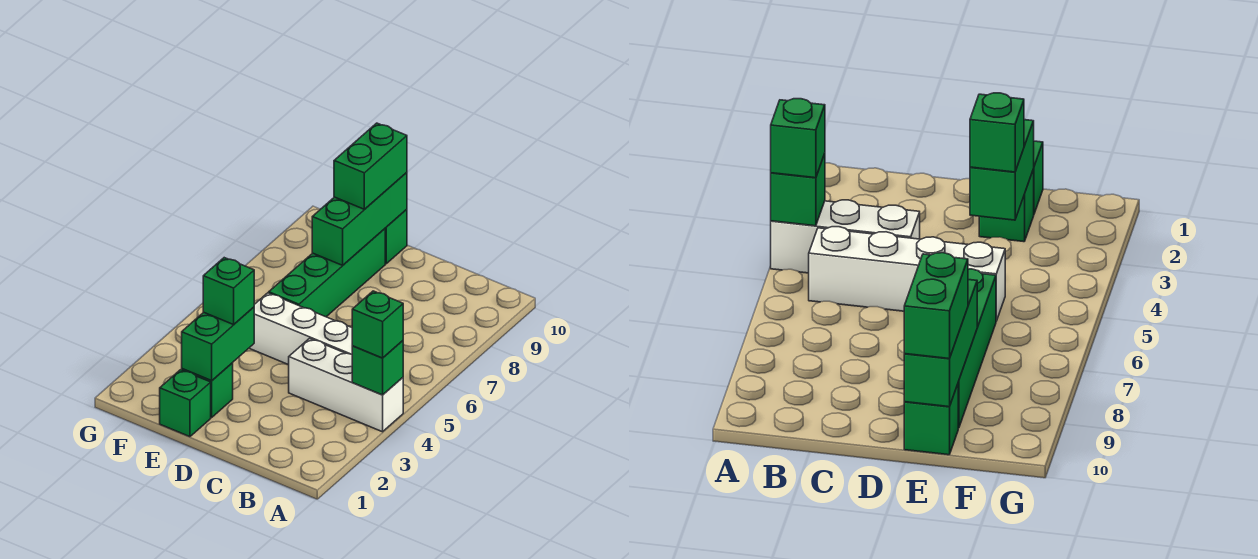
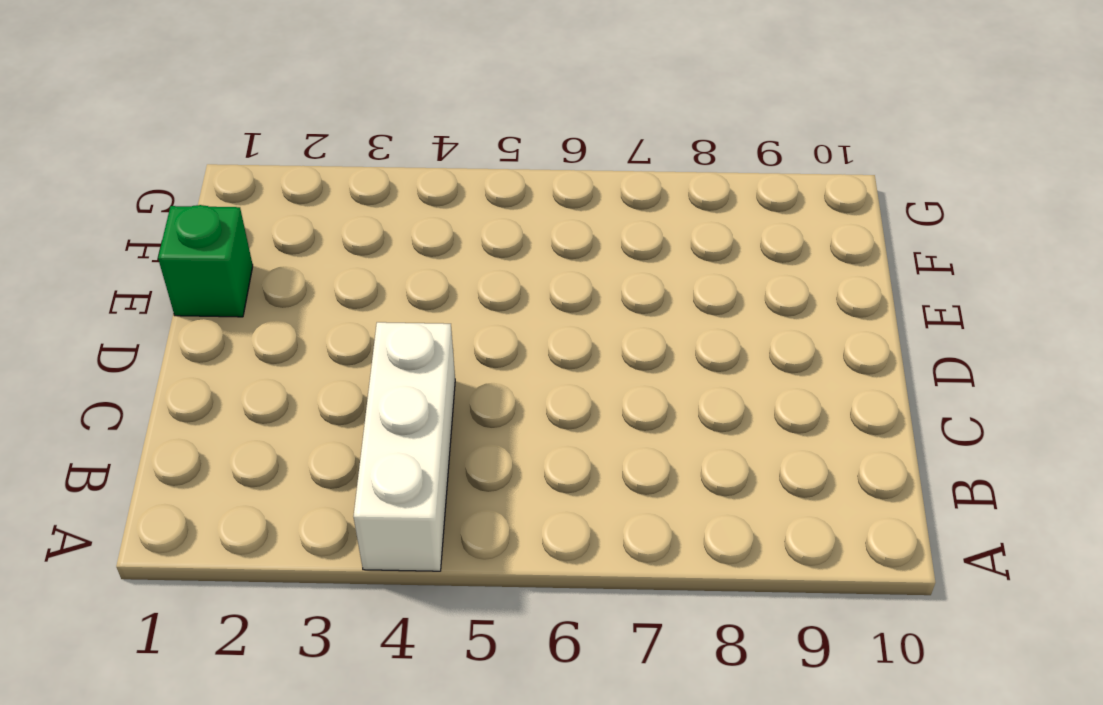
none -> white brick B5:E5 level 1
none -> green brick E2 level 1
none -> green brick E6:E9 level 1

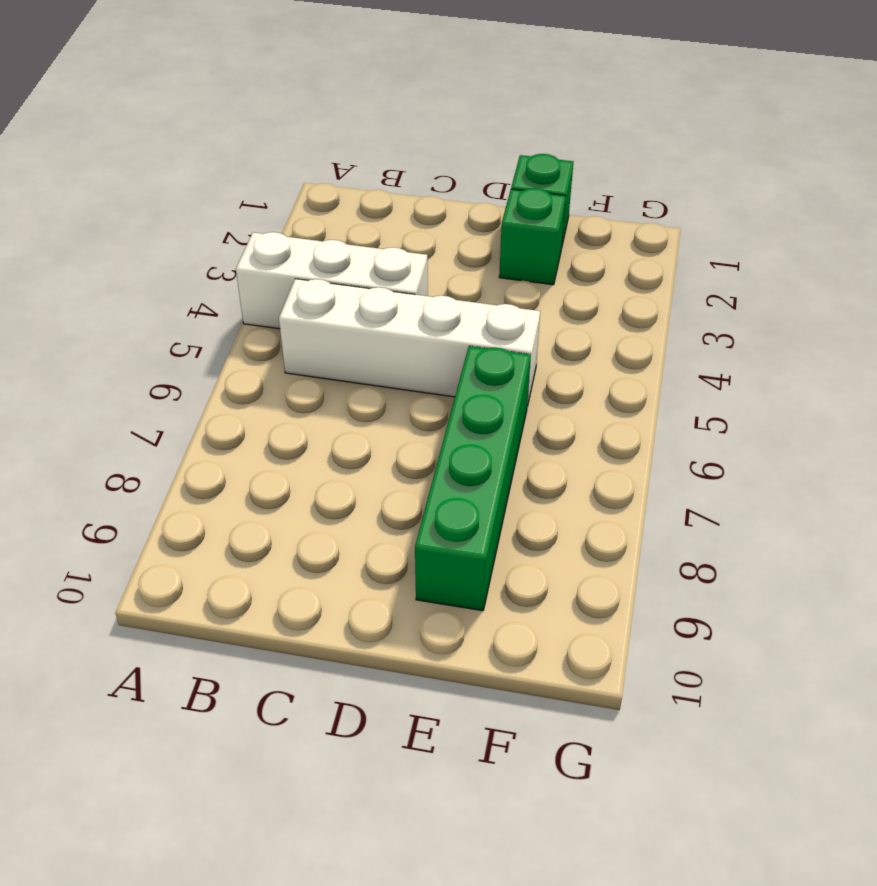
none -> green brick E10 level 1
none -> green brick A4 level 2
none -> green brick E2:E3 level 2

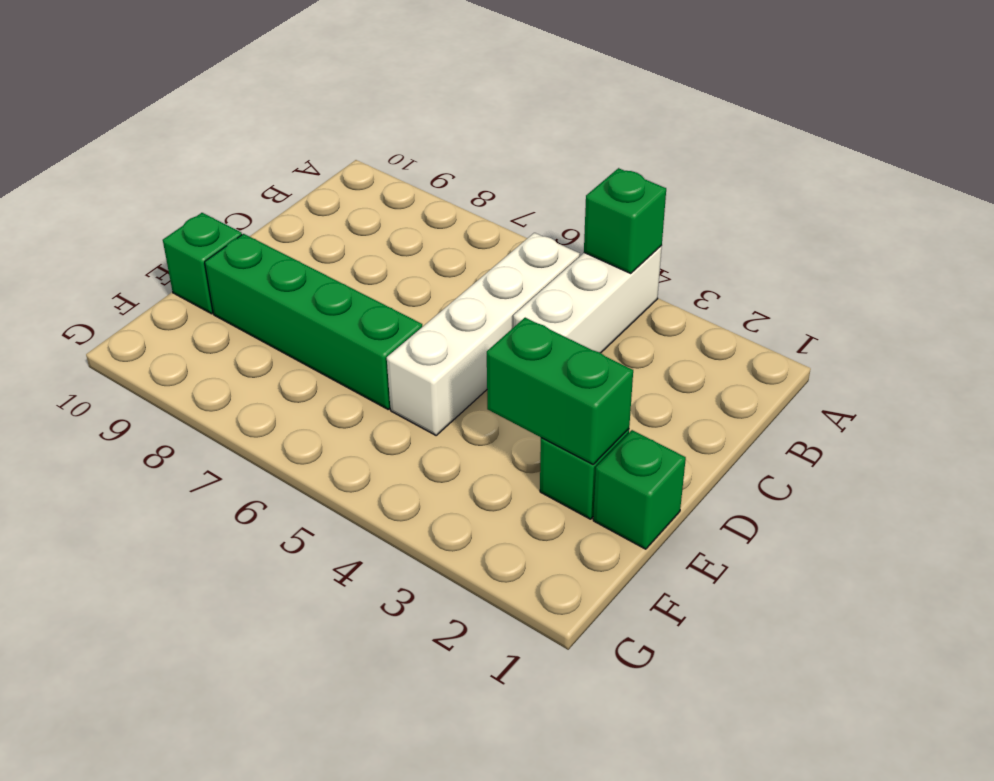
none -> green brick E8:E10 level 2
none -> green brick A4 level 3
none -> green brick E3 level 3

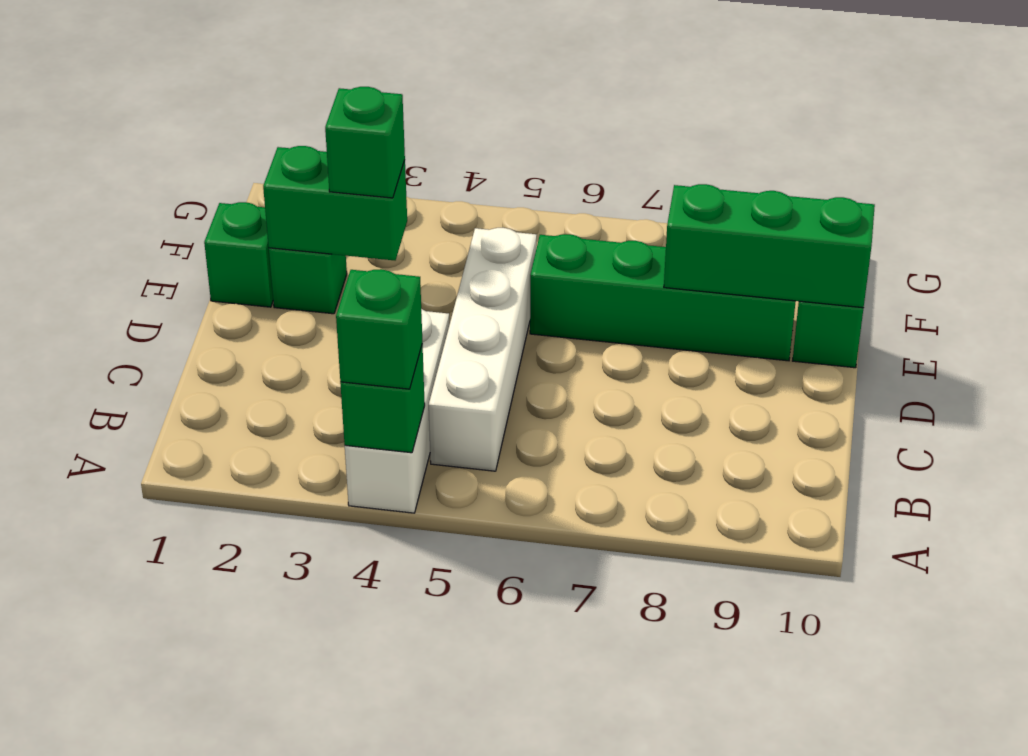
none -> green brick E9:E10 level 3

